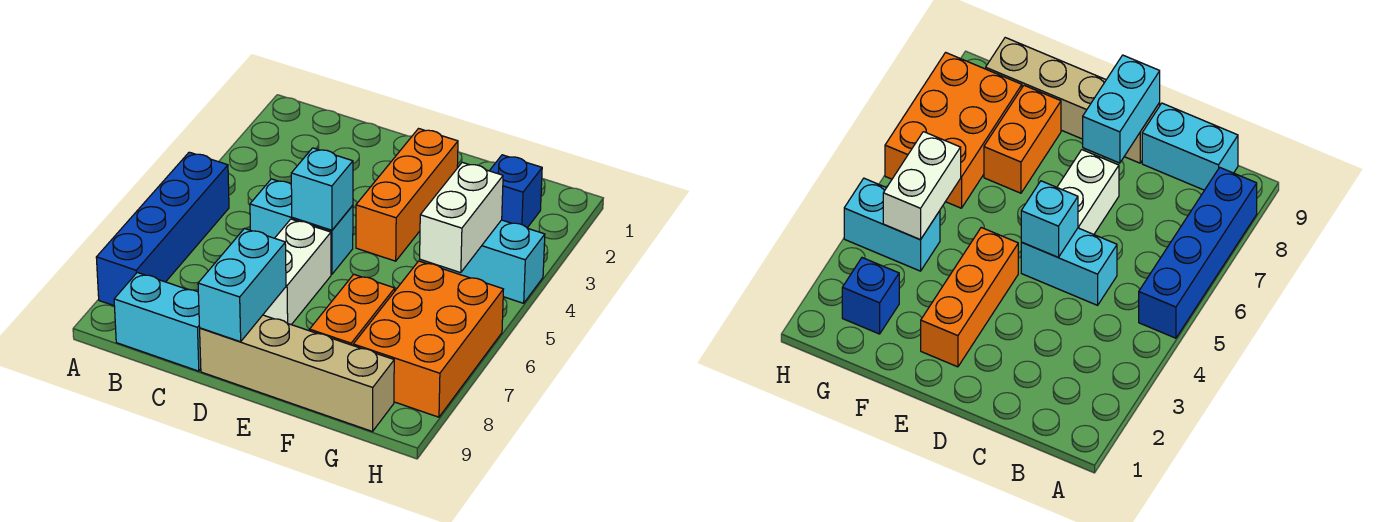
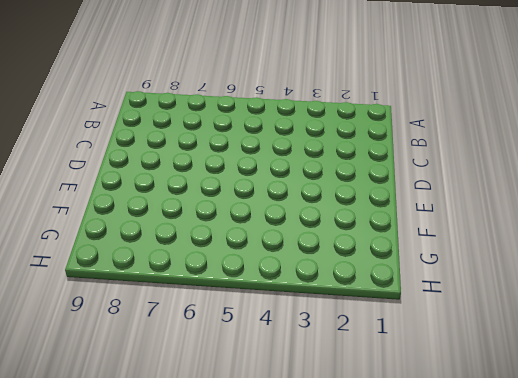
none -> blue brick A5:A8 level 1
none -> cyan brick B9:C9 level 1
none -> cyan brick C5:D5 level 1

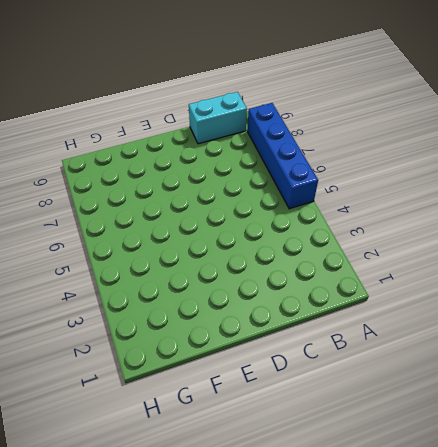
none -> cyan brick C5:D5 level 1
none -> white brick D6:D7 level 1
none -> tan brick D9:G9 level 1

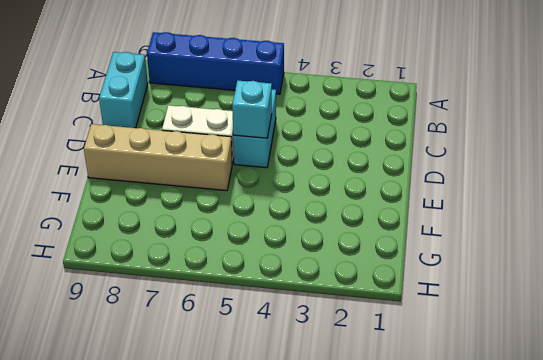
tan brick E6:E9 level 1 -> tan brick D9:G9 level 1
none -> orange brick E2:E4 level 1
none -> orange brick F7:F8 level 1
none -> blue brick G2 level 1

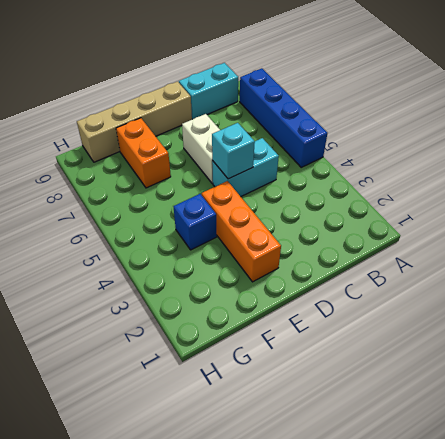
blue brick F4 level 1 -> blue brick G2 level 1
none -> cyan brick G4:H4 level 1
none -> orange brick G6:H8 level 1
none -> cyan brick D8:D9 level 2

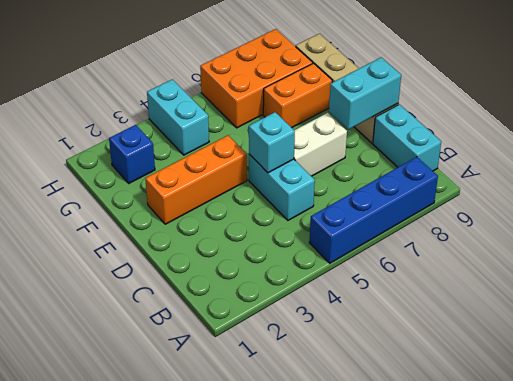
none -> white brick G4:G5 level 2

